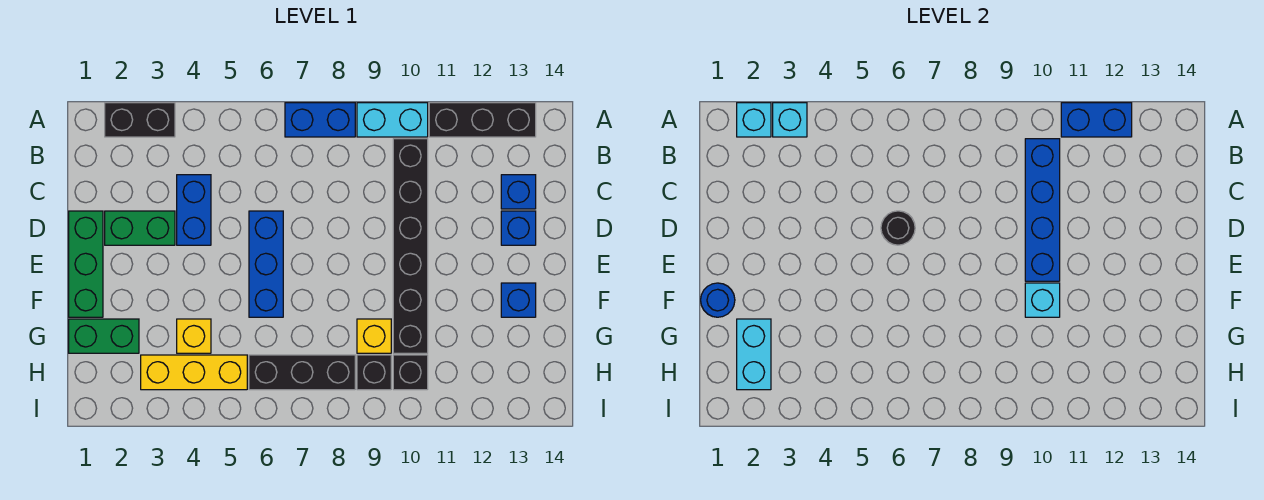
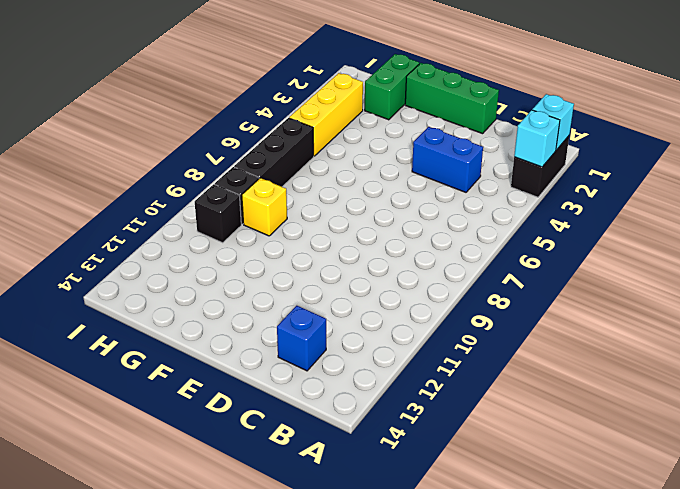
none -> blue brick A7:A8 level 1
none -> cyan brick A9:A10 level 1
none -> black brick A11:A13 level 1

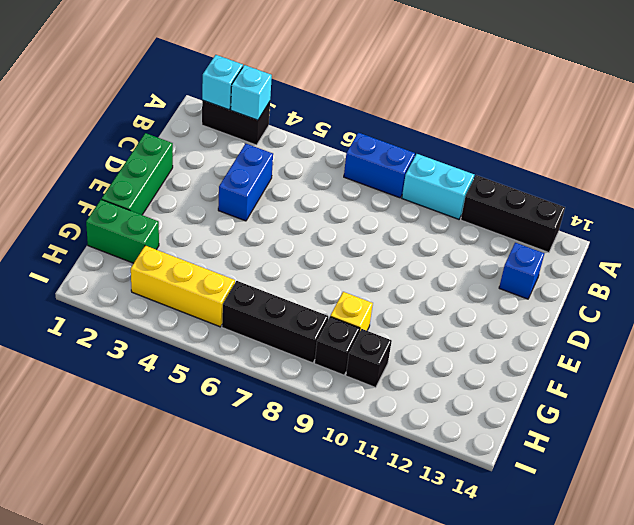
none -> black brick B10:G10 level 1
none -> green brick D2:D3 level 1
none -> blue brick D6:F6 level 1

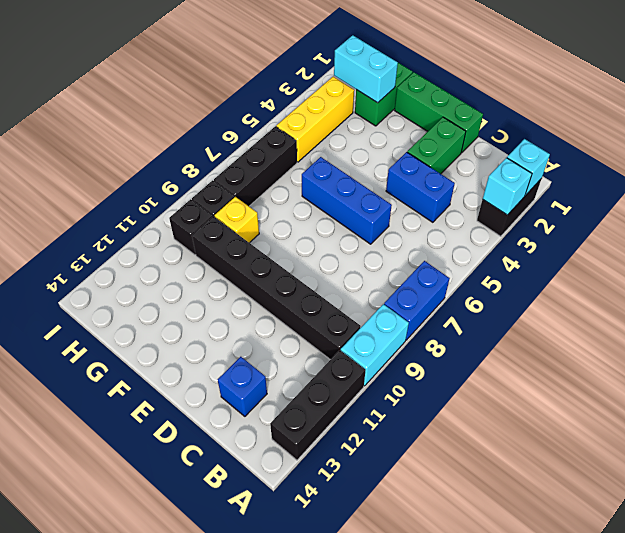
none -> blue brick D13 level 1
none -> blue brick F13 level 1
none -> yellow brick G4 level 1

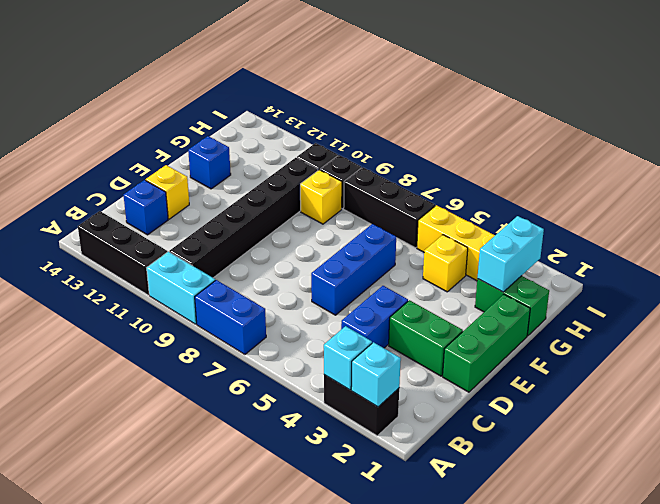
yellow brick D13 level 1 -> blue brick D13 level 1
none -> blue brick A11:A12 level 2
none -> blue brick B10:E10 level 2
none -> black round brick D6 level 2

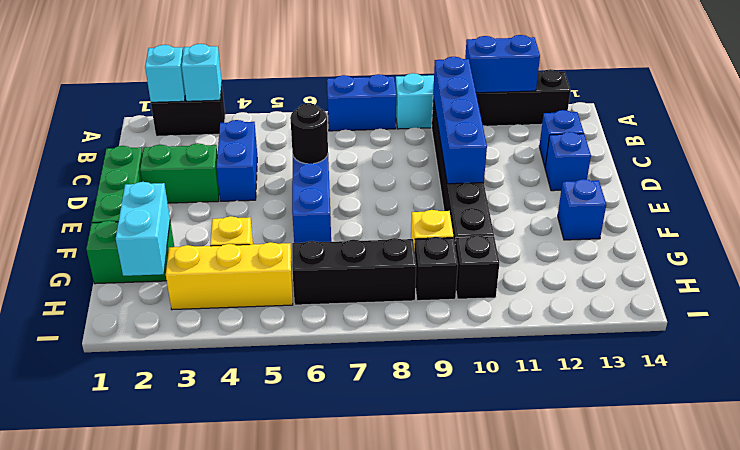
none -> blue round brick F1 level 2
none -> cyan brick F10 level 2

